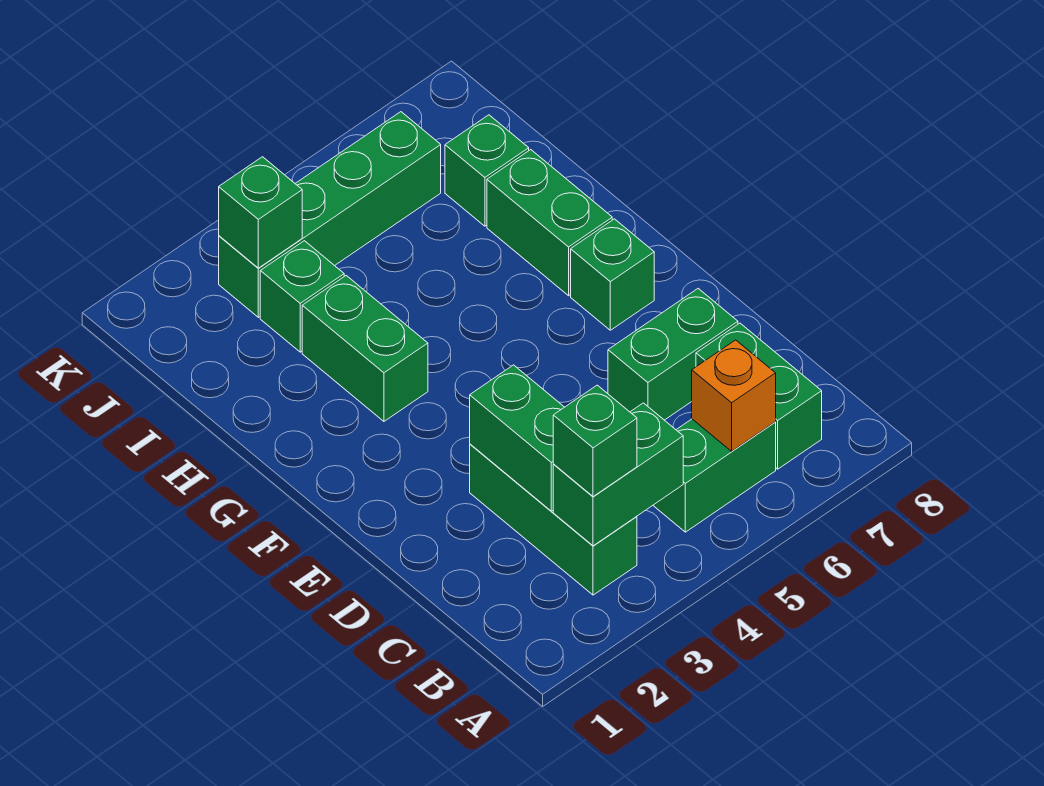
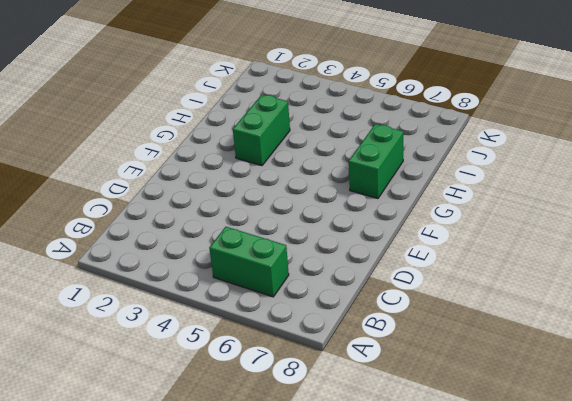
none -> green brick B3:D3 level 1
none -> green brick B7:C7 level 1
none -> green brick D6:D7 level 1

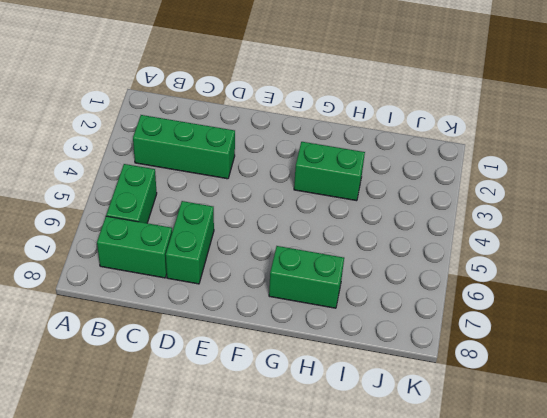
none -> green brick F7 level 1
none -> green brick I3 level 1
none -> green brick I7 level 1

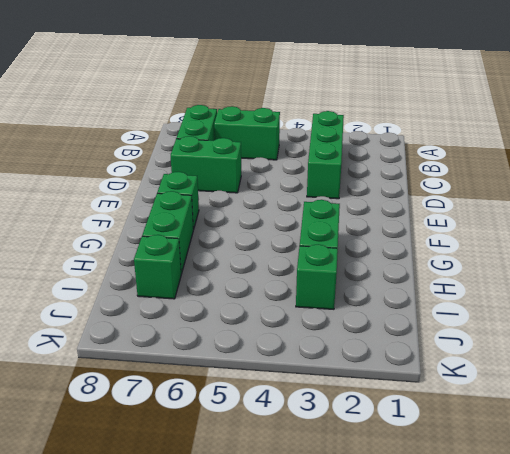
none -> green brick J3:J6 level 1
none -> green brick B3:B4 level 2
none -> orange brick B6 level 2

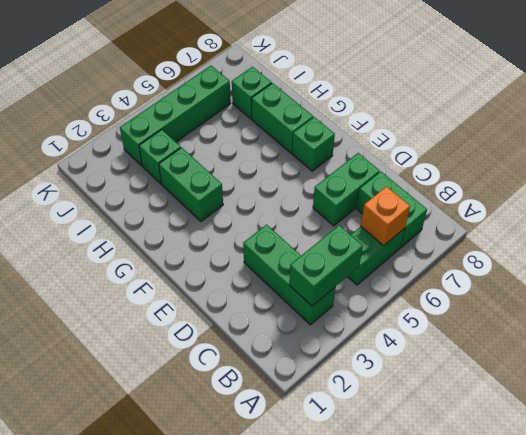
none -> green brick C3:D3 level 2
none -> green brick J3 level 2
none -> green brick B3 level 3

